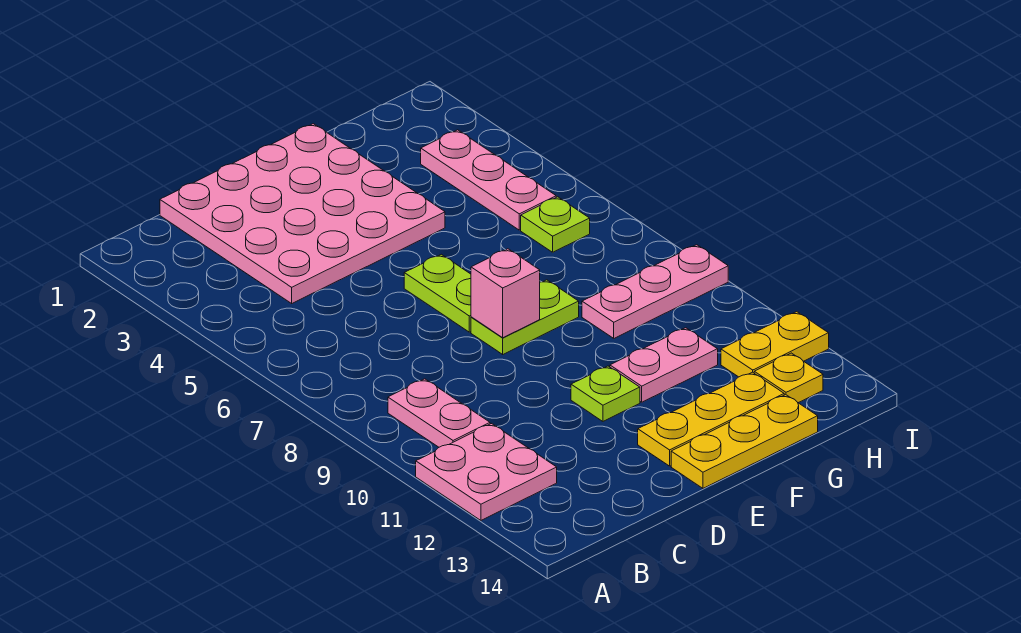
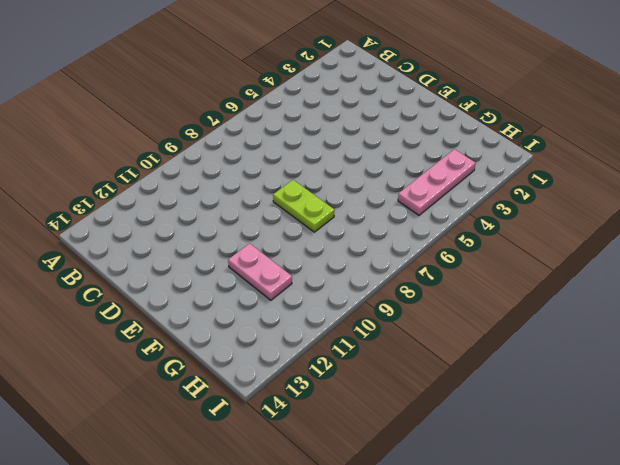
none -> pink plate A11:B12 level 1
none -> pink plate B9:B10 level 1
none -> pink plate C1:F4 level 1

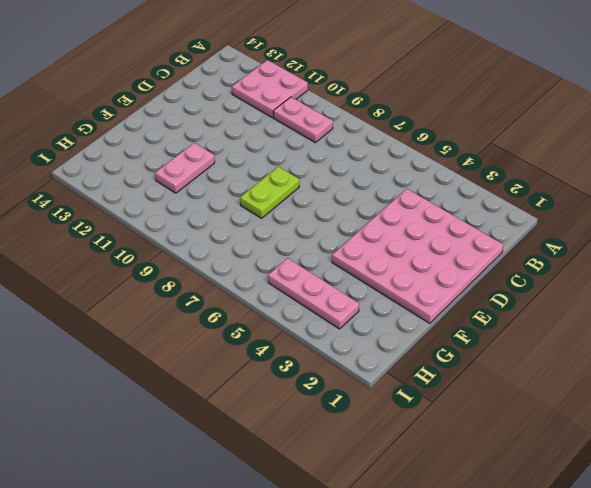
none -> lime plate E6:E7 level 1
none -> lime plate E11 level 1
none -> yellow plate E13:G13 level 1

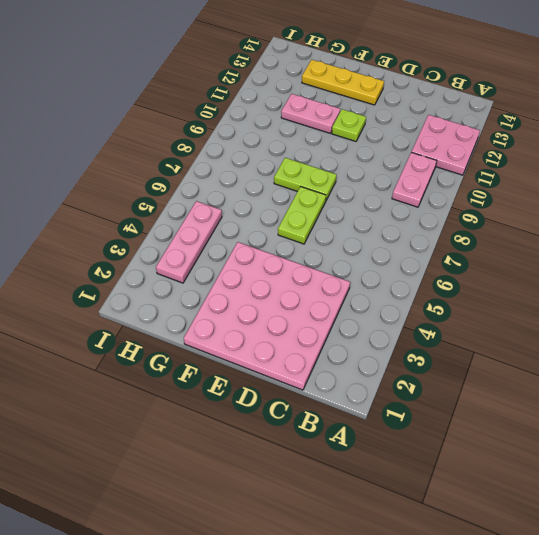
none -> yellow plate E14:G14 level 1
none -> pink plate G9:I9 level 1
none -> lime plate H6 level 1

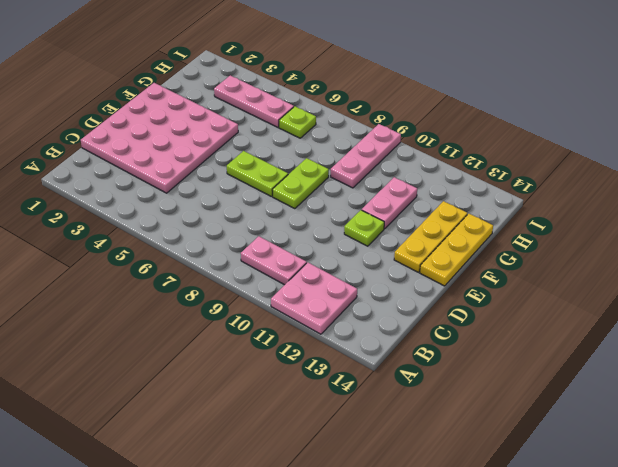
none -> yellow plate H12:I12 level 1
none -> yellow plate H13 level 1
none -> pink brick E8 level 2

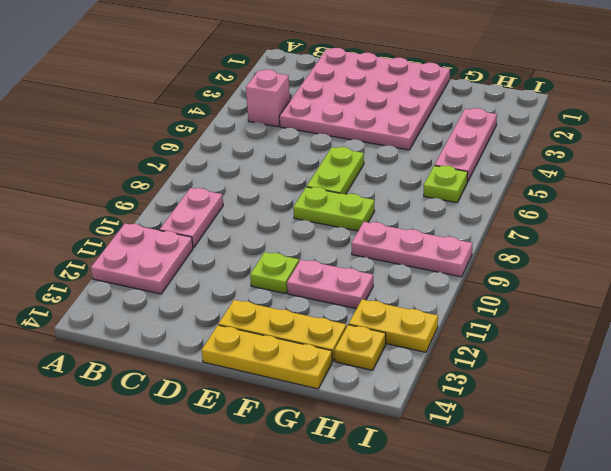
pink brick B4 level 1 -> pink brick E8 level 2

